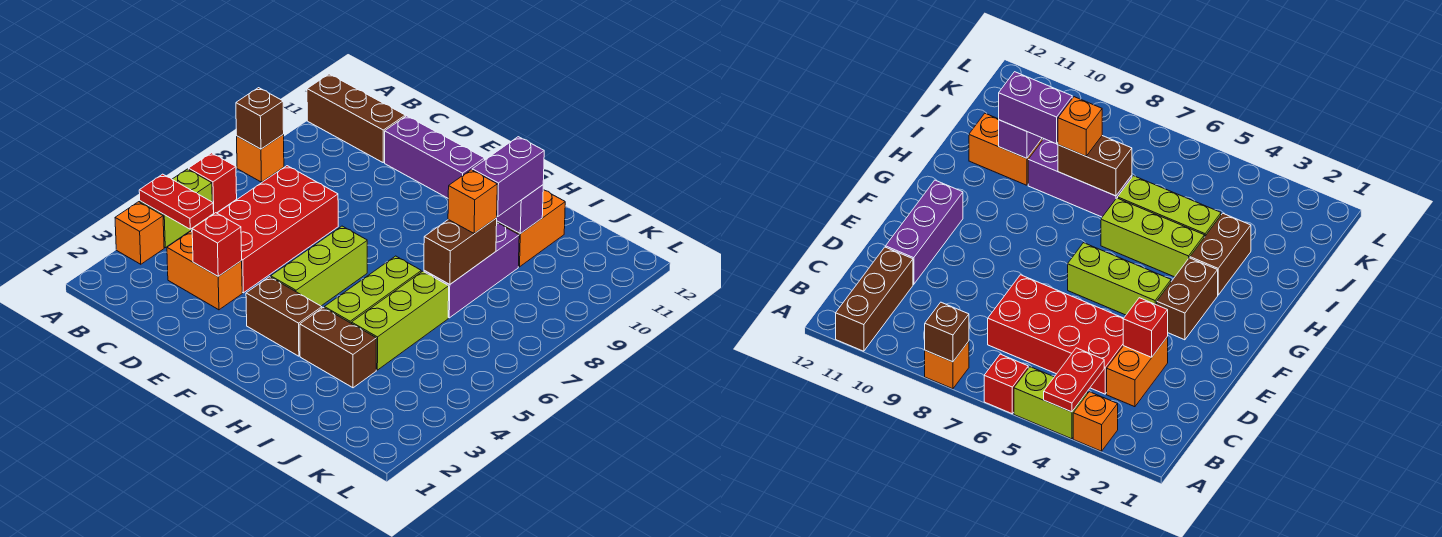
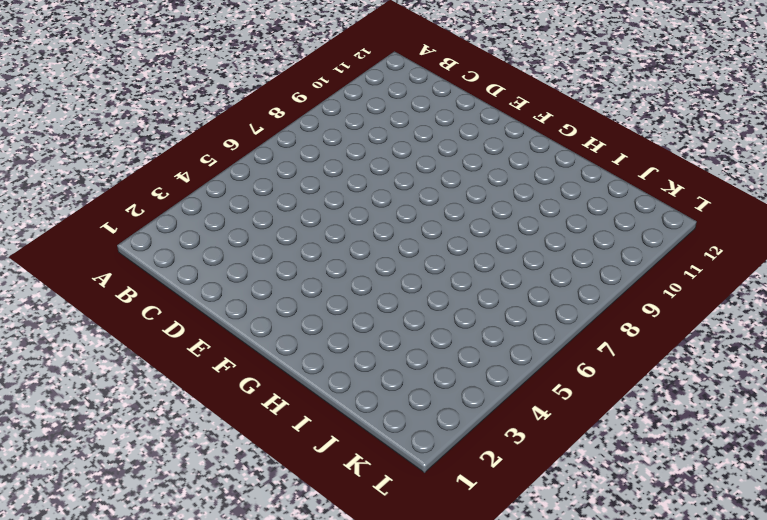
none -> orange brick A3 level 1
none -> lime brick A4:A5 level 1
none -> red brick A6 level 1

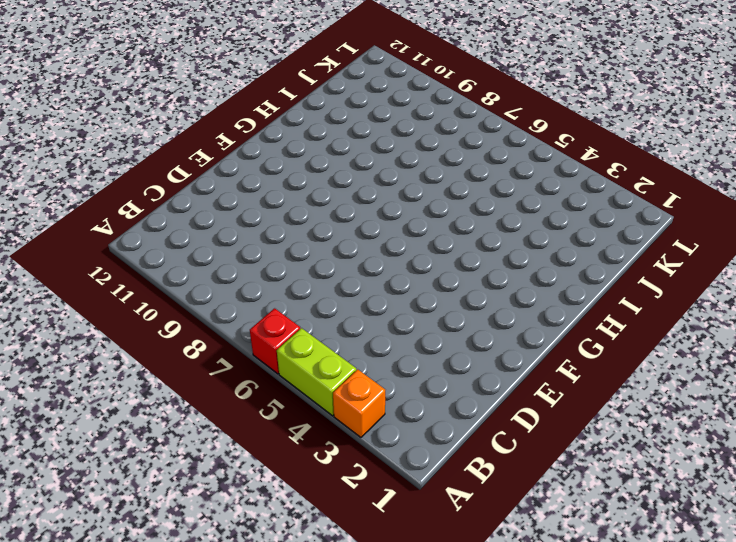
none -> orange brick A8 level 1
none -> brown brick A11:C11 level 1
none -> orange brick C3:D3 level 1

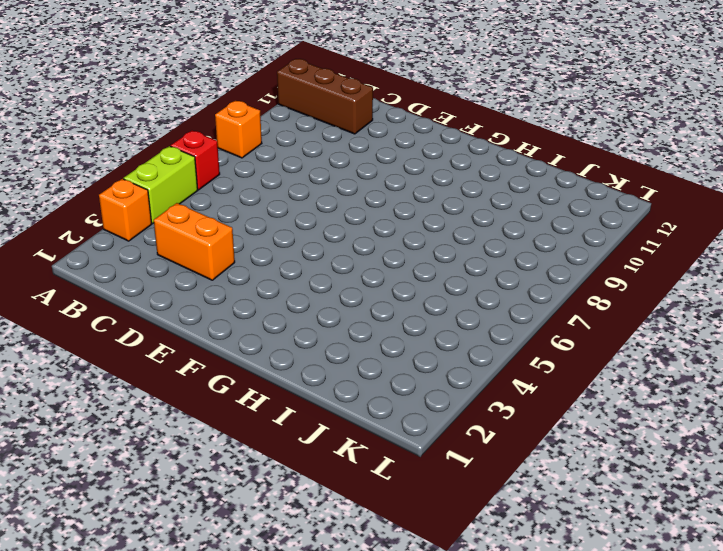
none -> red brick C4:D7 level 1
none -> purple brick D11:F11 level 1
none -> brown brick F3:G3 level 1

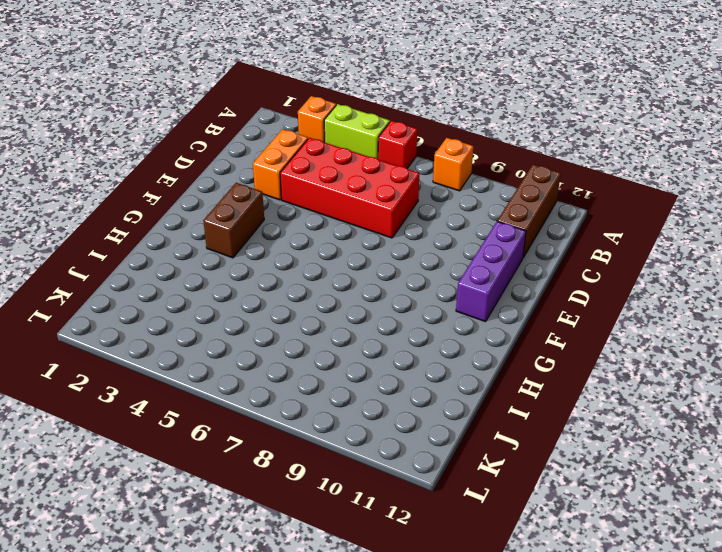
none -> lime brick F4:F6 level 1
none -> brown brick H3:I3 level 1
none -> lime brick H4:H6 level 1

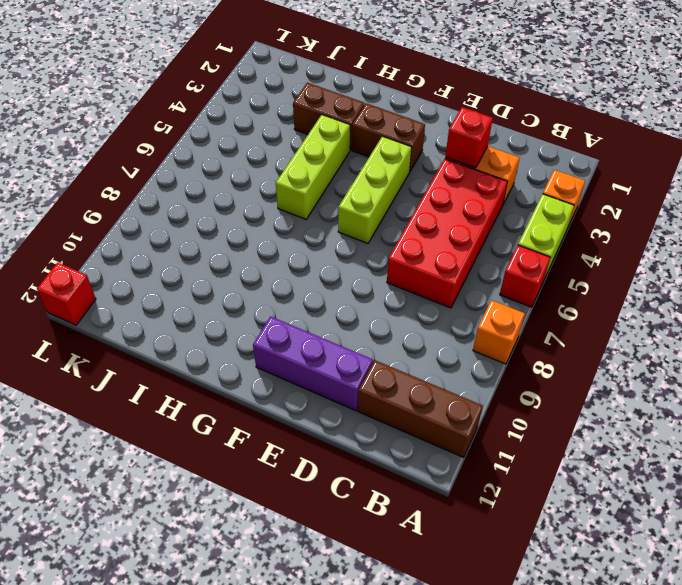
red brick L12 level 1 -> none
none -> lime brick I4:I6 level 1
none -> purple brick I7:I9 level 1
none -> orange brick I10:I11 level 1

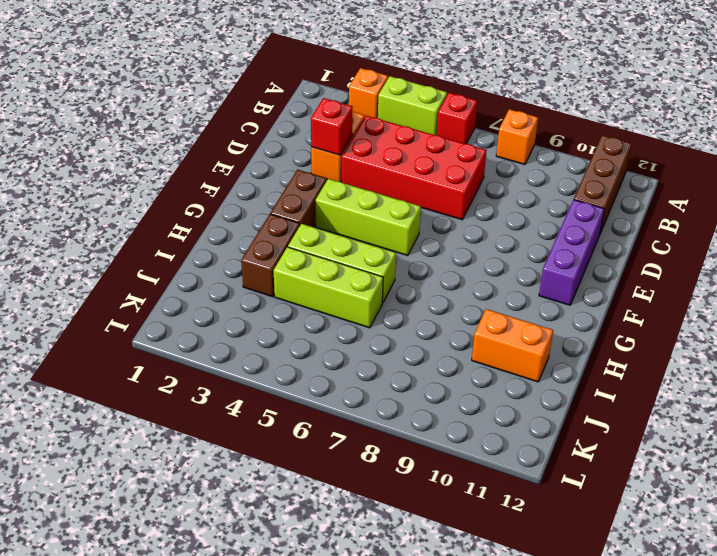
none -> purple brick I7:I9 level 1
none -> red plate A4:B4 level 2
none -> brown brick A8 level 2

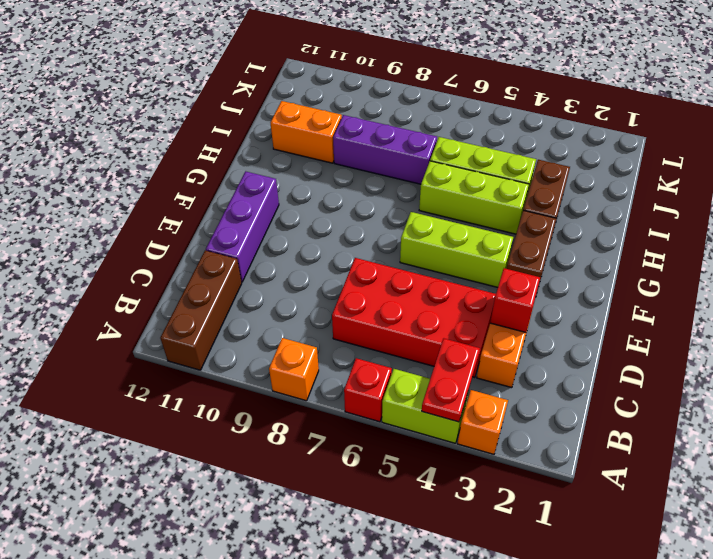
none -> brown brick A8 level 2
none -> brown brick I7:I8 level 2
none -> purple brick I10 level 2

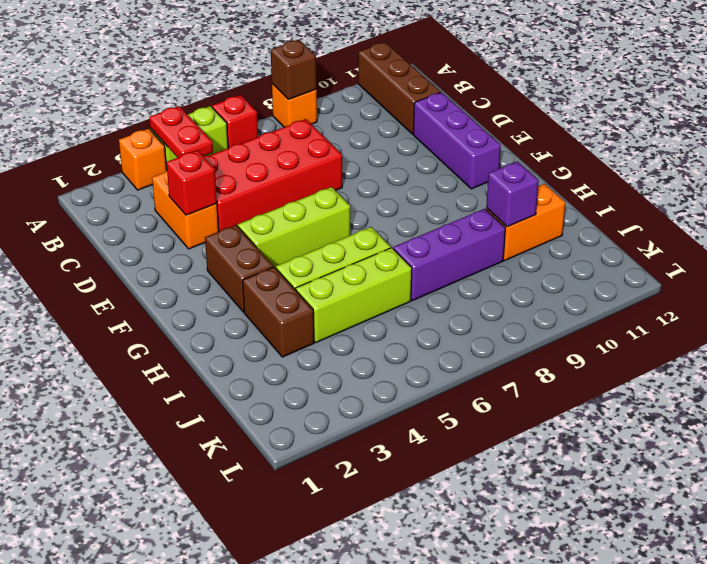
none -> brown brick I7:I8 level 2
none -> orange brick I8 level 3
none -> purple brick I9:I10 level 3

